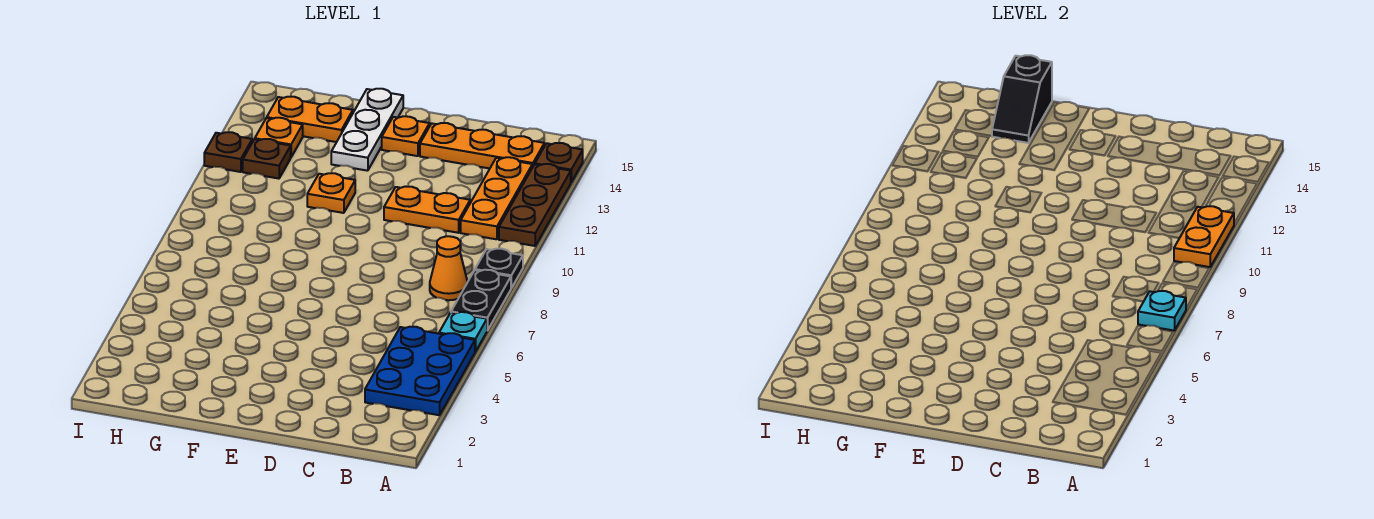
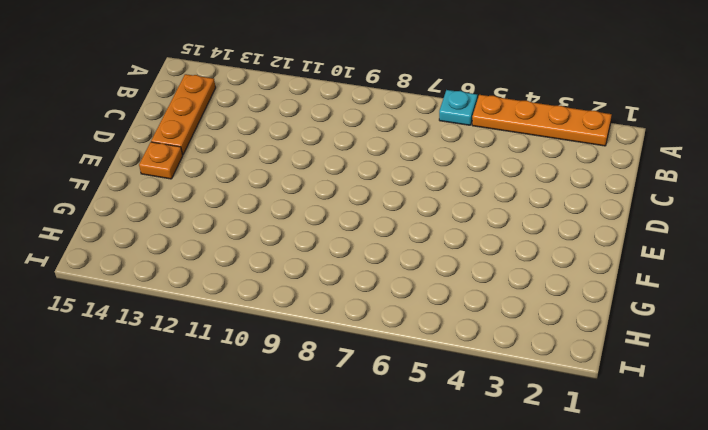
orange plate A2:A5 level 1 -> blue plate A3:B5 level 1
none -> black plate A7:A8 level 1
none -> black plate A9 level 1
none -> brown plate A11:A13 level 1

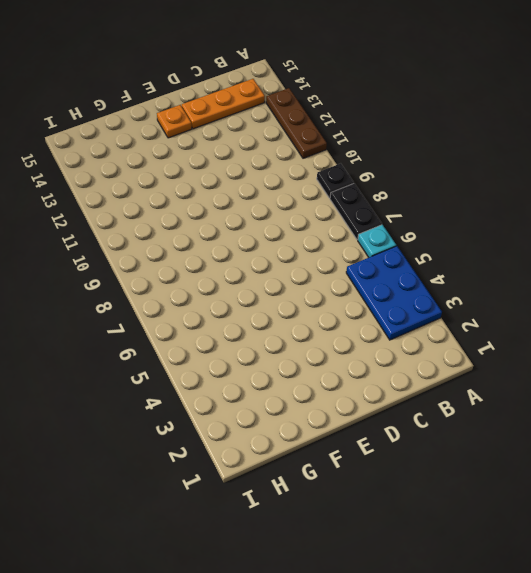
none -> brown plate A14 level 1
none -> orange cone B8 level 1
none -> orange plate B11:B13 level 1

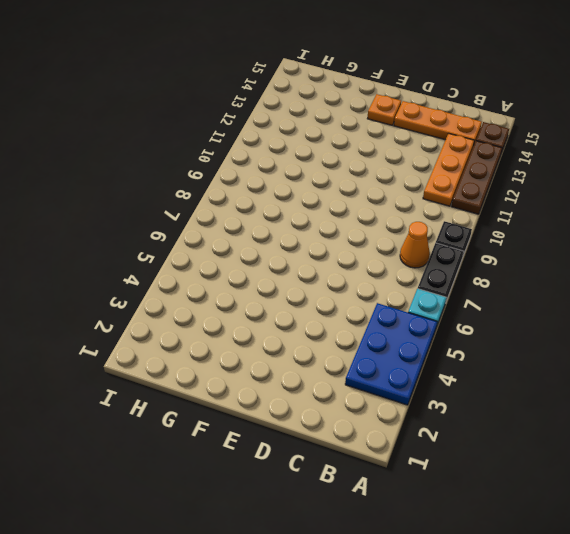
none -> orange plate C11:D11 level 1
none -> orange plate F11 level 1
none -> white plate F13:F15 level 1

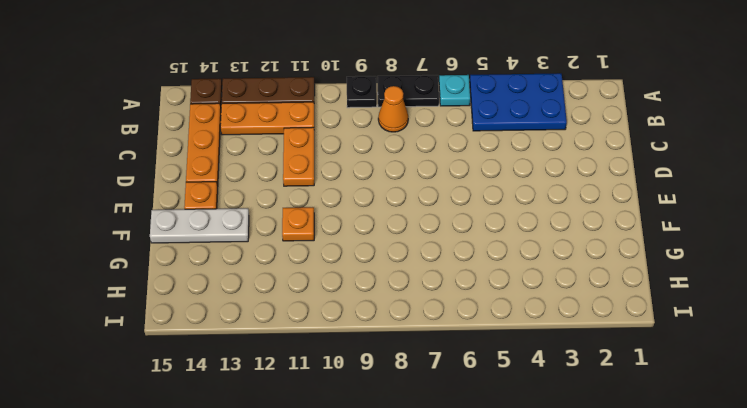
none -> orange plate G14:H14 level 1
none -> brown plate H12 level 1
none -> orange plate H13 level 1

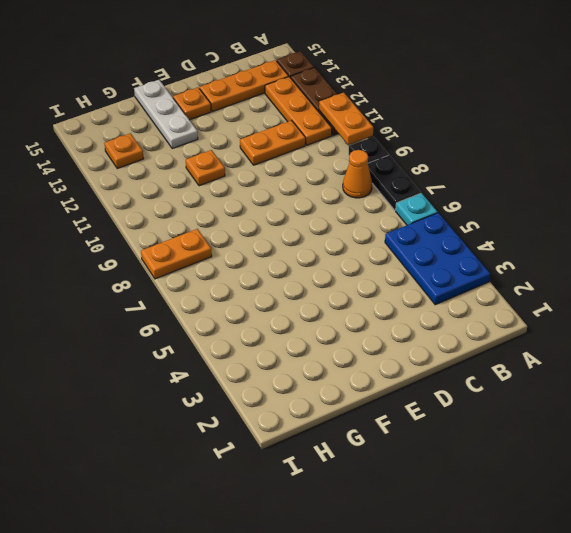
orange plate H8:I8 level 1 -> orange plate G14:H14 level 1
none -> brown plate H12 level 1
none -> brown plate I12 level 1
none -> cyan plate A7 level 2

